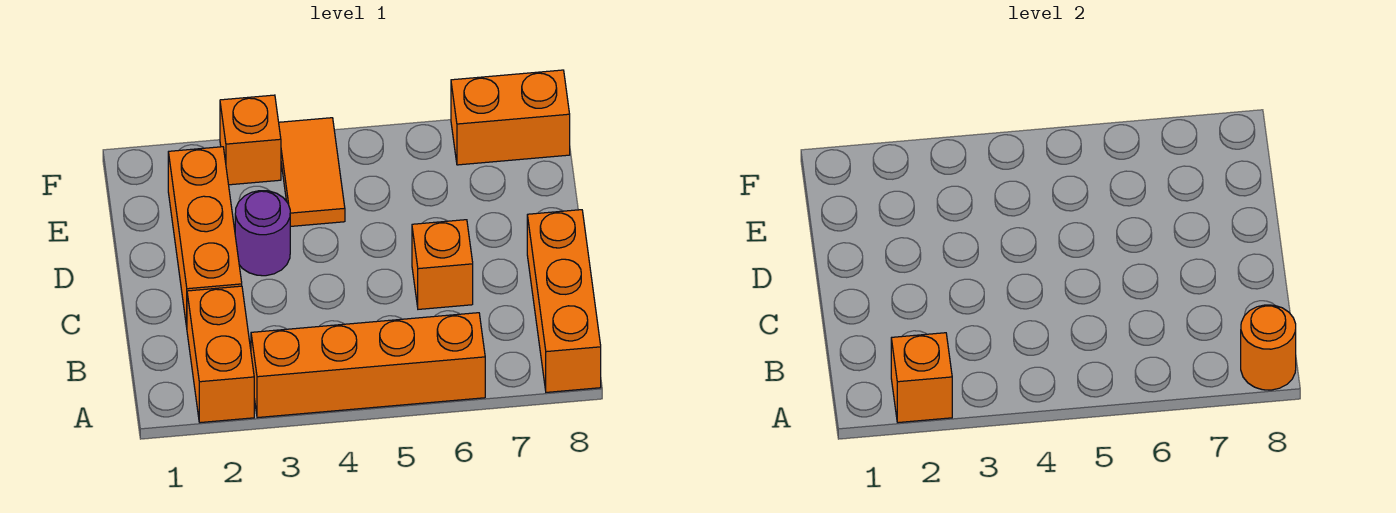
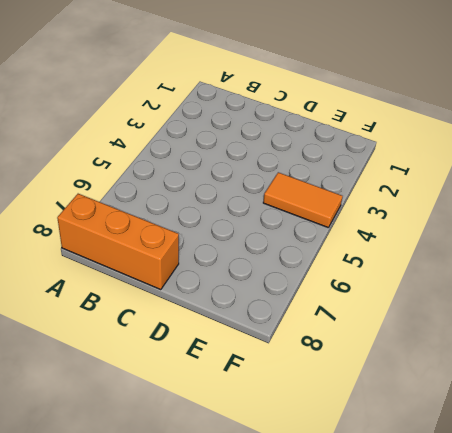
none -> orange brick A2:B2 level 1
none -> orange brick A3:A6 level 1

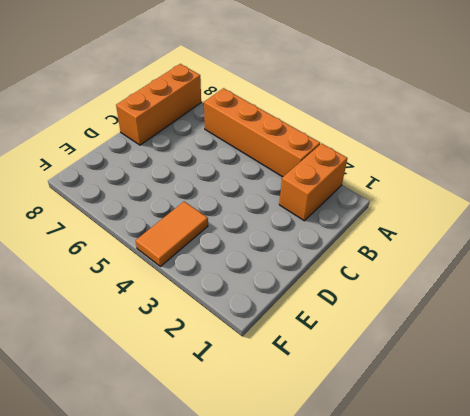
none -> orange brick C2:E2 level 1
none -> orange brick C6 level 1

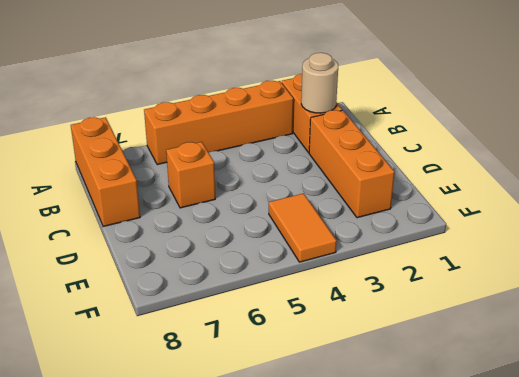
tan round brick B2 level 2 -> none
none -> purple round brick D3 level 1
none -> orange brick F3 level 1

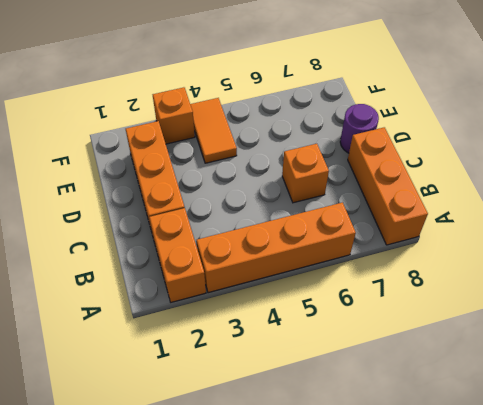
purple round brick D8 level 1 -> purple round brick D3 level 1
none -> orange brick F7:F8 level 1
none -> orange brick A2 level 2

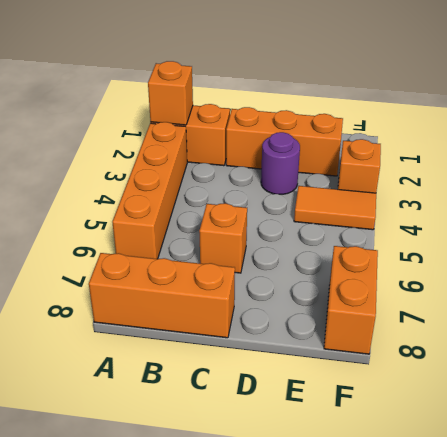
none -> orange round brick A8 level 2

